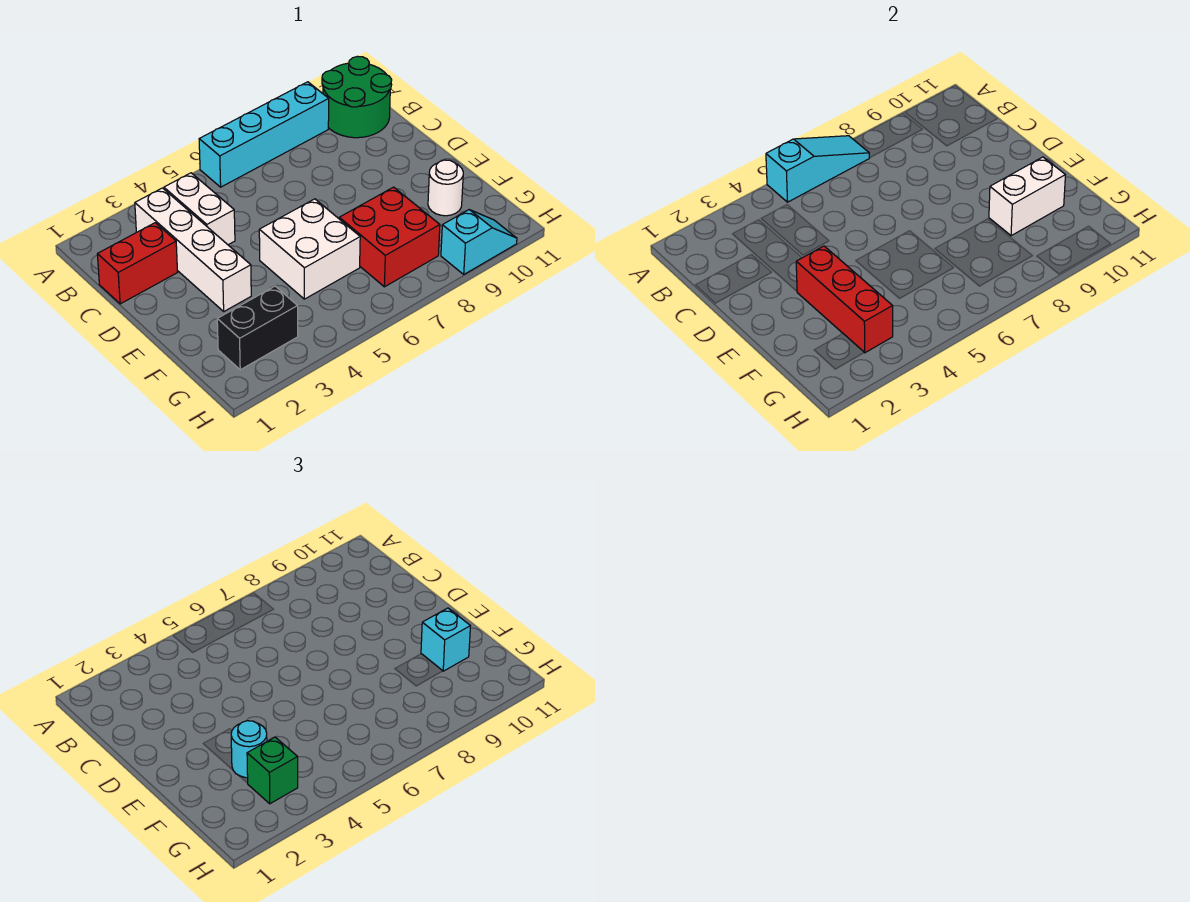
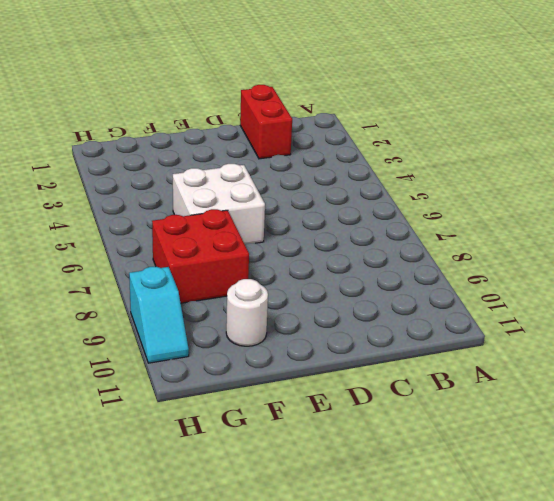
none -> cyan brick A6:A9 level 1
none -> green round brick A10:B11 level 1
none -> white brick B3:E3 level 1

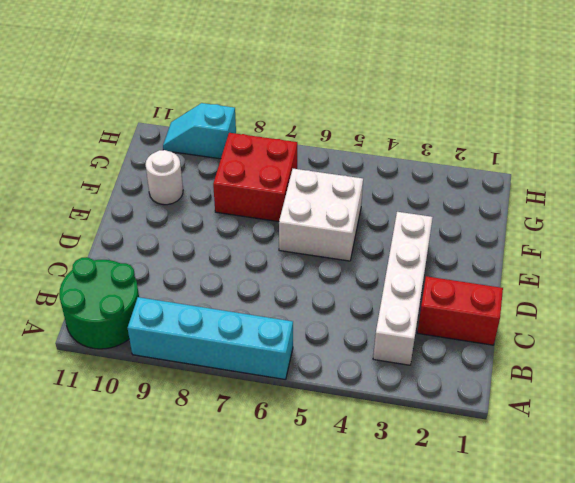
none -> white brick B4:C4 level 1
none -> black brick G2:G3 level 1
none -> cyan slope A5:A7 level 2 top 5

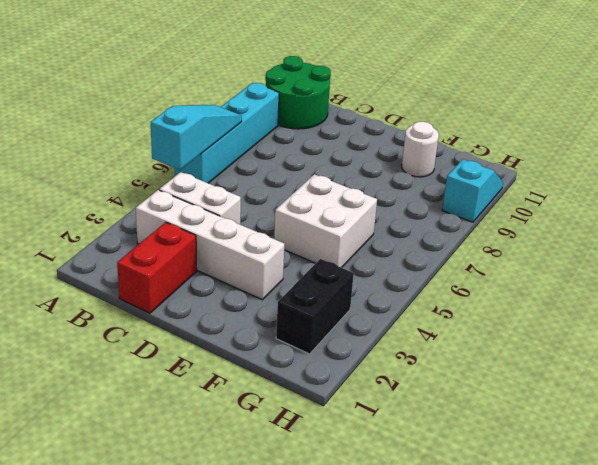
none -> red brick F7:G8 level 1
none -> red brick E3:G3 level 2
none -> white brick F9:F10 level 2

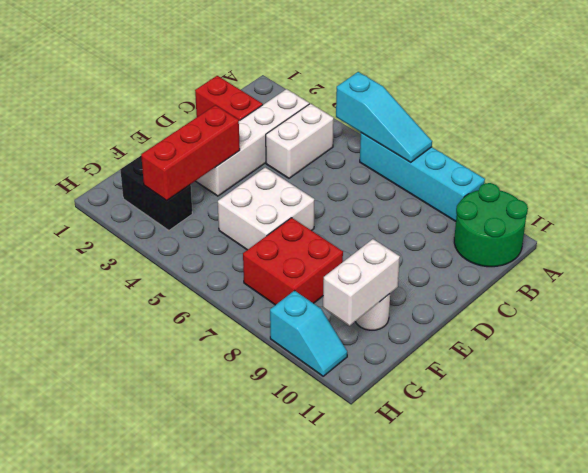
white brick F10:G10 level 2 -> white brick F9:F10 level 2
none -> cyan round brick F3 level 3
none -> cyan brick F10 level 3
none -> green brick G3 level 3

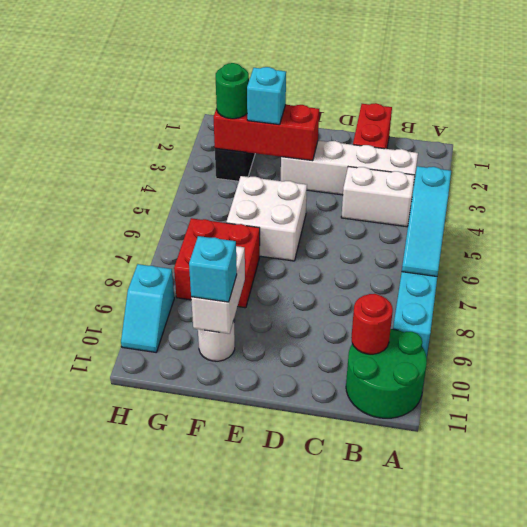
red round brick B10 level 2 -> none
cyan brick F3 level 3 -> cyan round brick F3 level 3
green round brick G3 level 3 -> green brick G3 level 3

